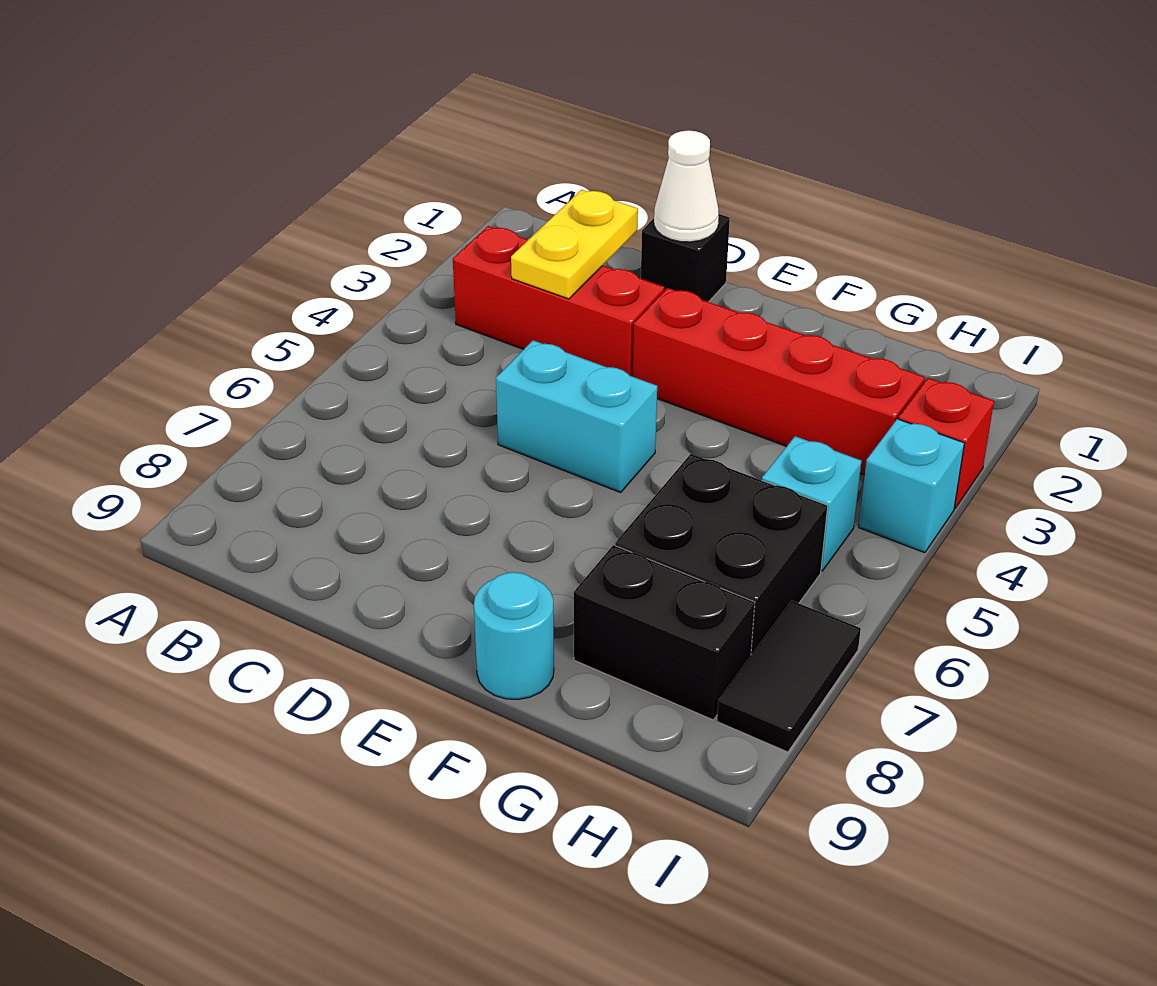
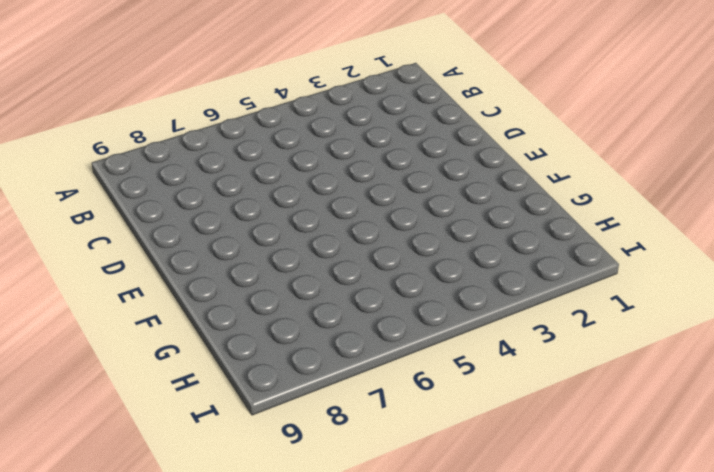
none -> red brick B3:D3 level 1
none -> black brick D1 level 1
none -> cyan brick D5:E5 level 1

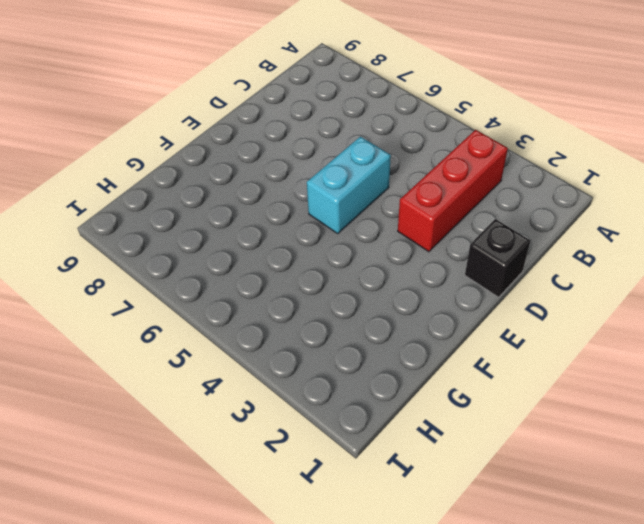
none -> red brick E3:H3 level 1
none -> cyan round brick F9 level 1
none -> black brick G6:H7 level 1

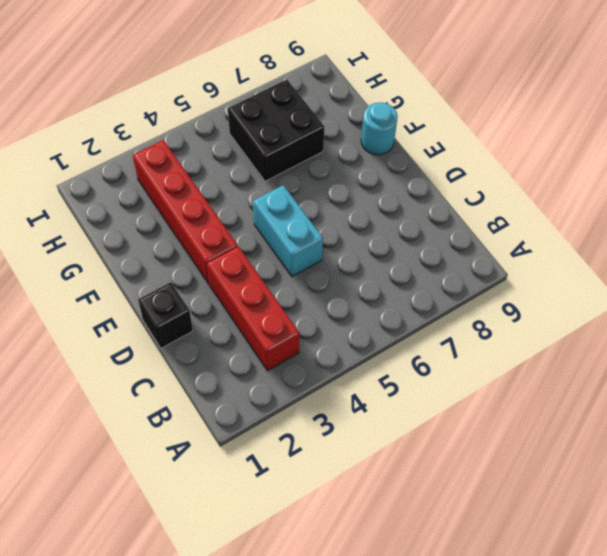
none -> black brick G8:H8 level 1
none -> cyan brick H5 level 1
none -> red brick I3 level 1

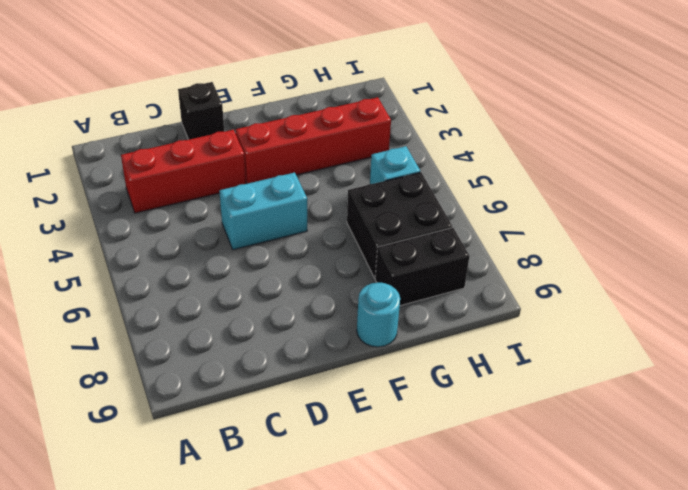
none -> red brick I3 level 1
none -> cyan brick I4 level 1
none -> black tile I7:I8 level 1

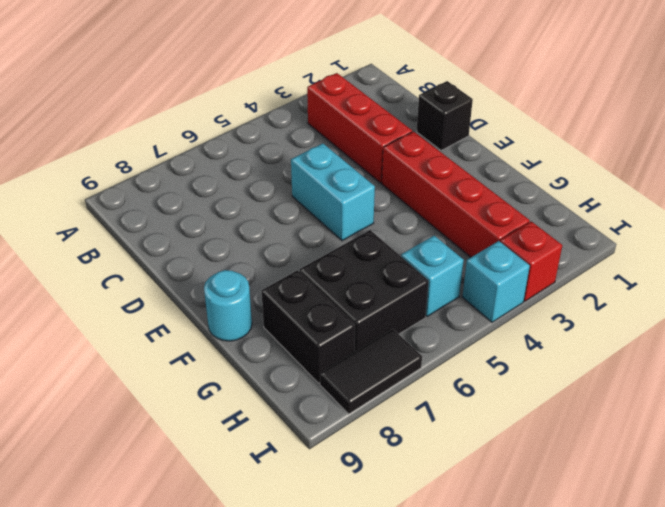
none -> yellow plate C2:C3 level 2
none -> white cone D1 level 2

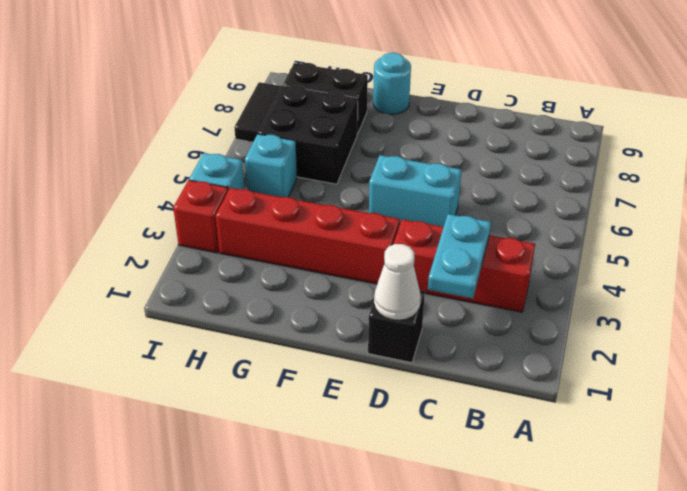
cyan plate C2:C3 level 2 -> yellow plate C2:C3 level 2

